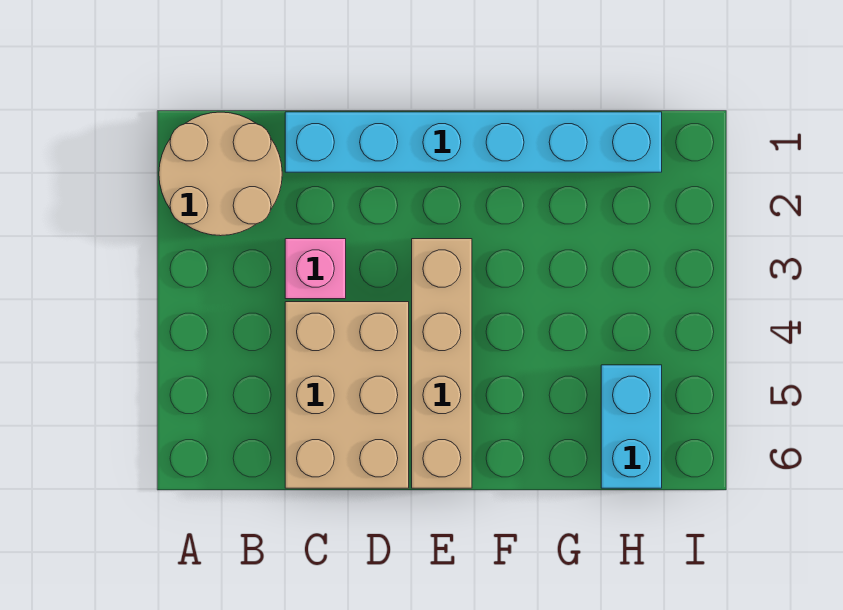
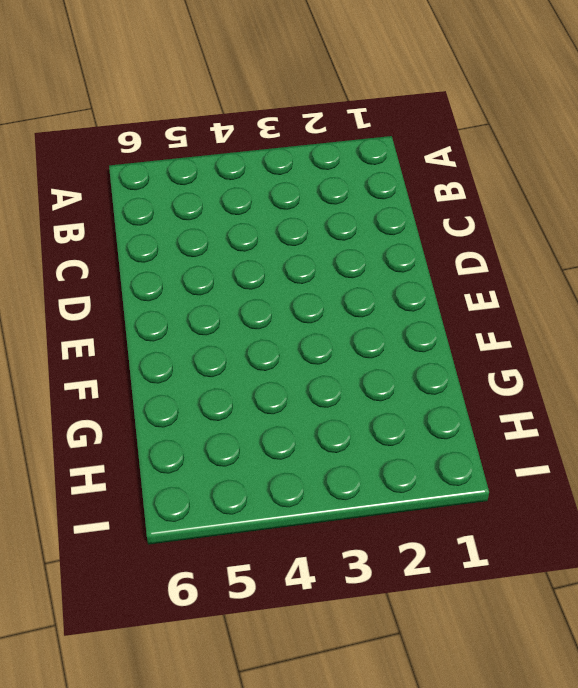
none -> tan round brick A1:B2 level 1
none -> cyan brick C1:H1 level 1

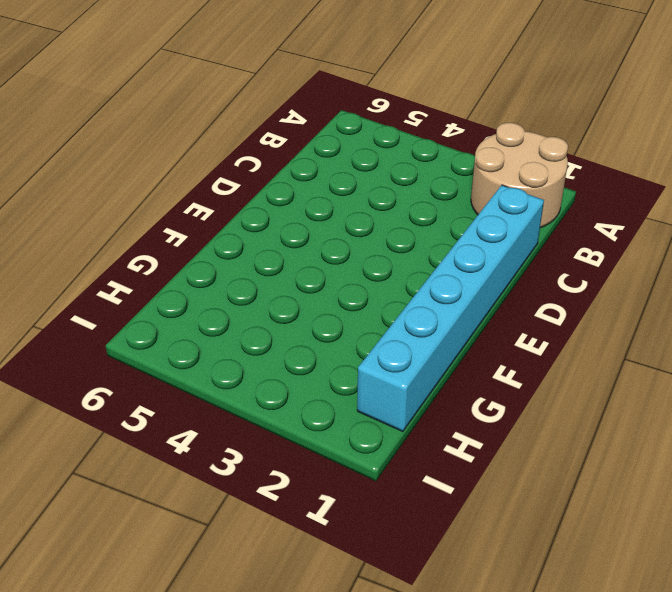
none -> pink brick C3 level 1
none -> tan brick C4:D6 level 1

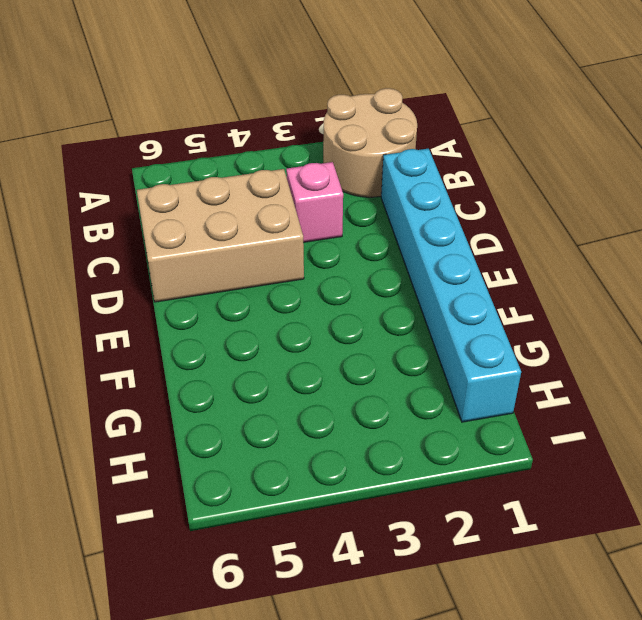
none -> tan brick E3:E6 level 1
none -> cyan brick H5:H6 level 1

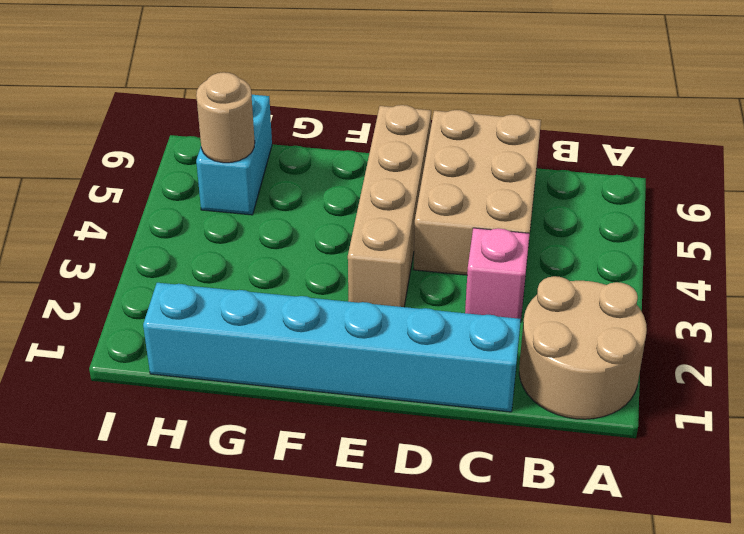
tan round brick H5 level 2 -> none

